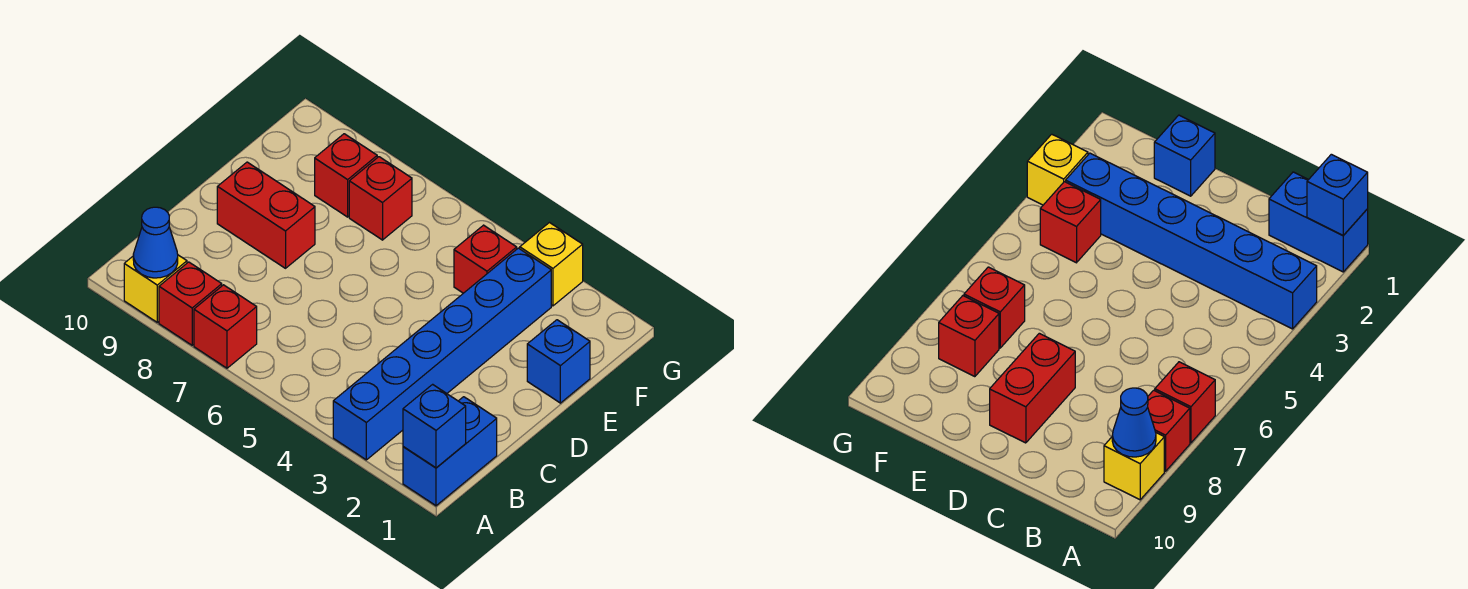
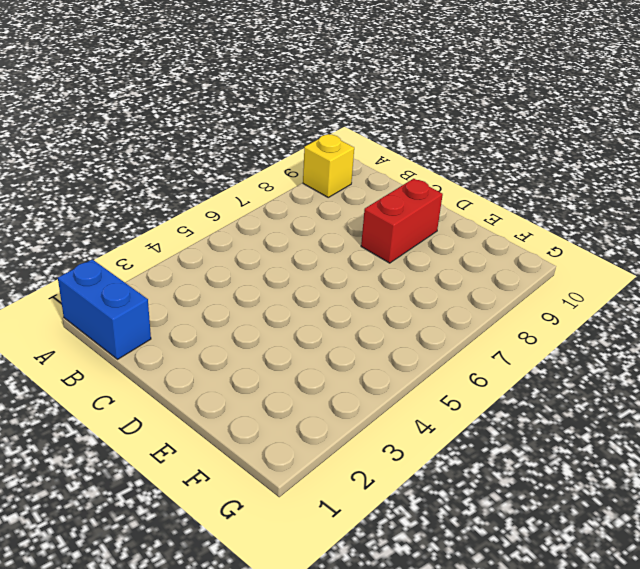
none -> blue brick A3:F3 level 1
none -> red brick A7 level 1
none -> red brick A8 level 1

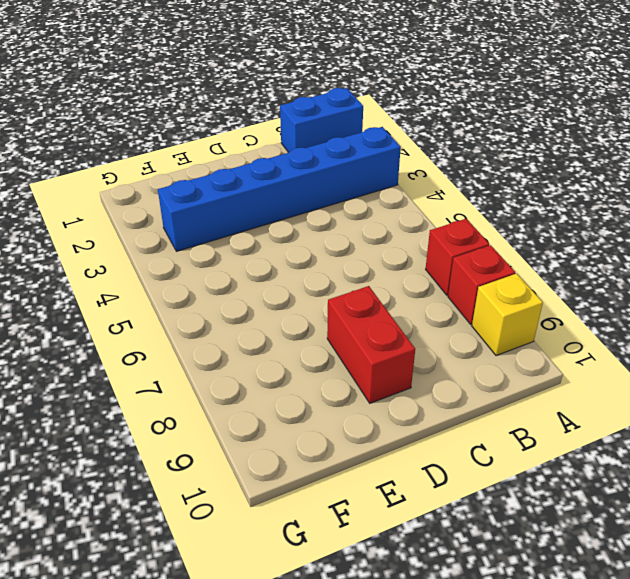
none -> blue brick E1 level 1
none -> red brick F4 level 1
none -> red brick F7 level 1

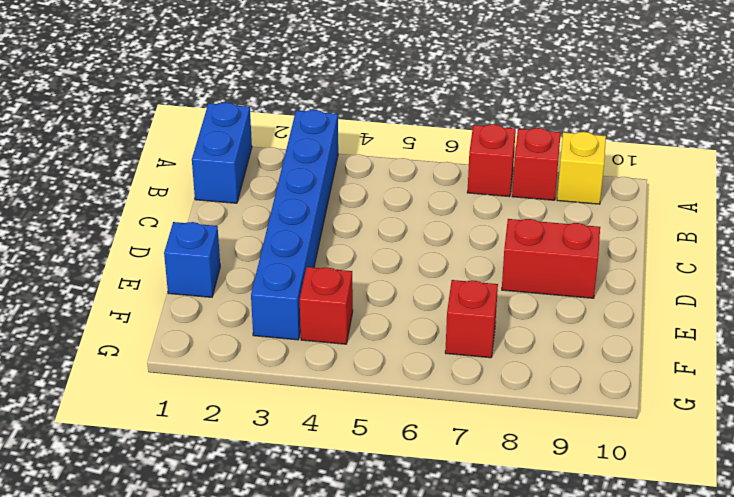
none -> red brick F8 level 1
none -> yellow brick G3 level 1
none -> blue brick A1 level 2

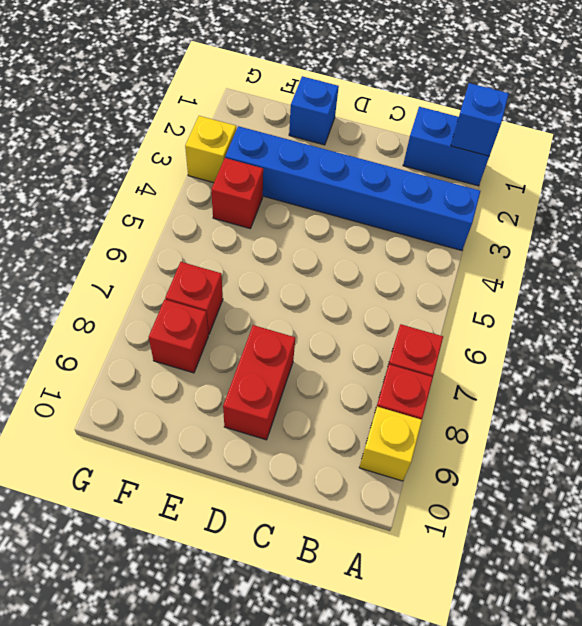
none -> blue cone A9 level 2

